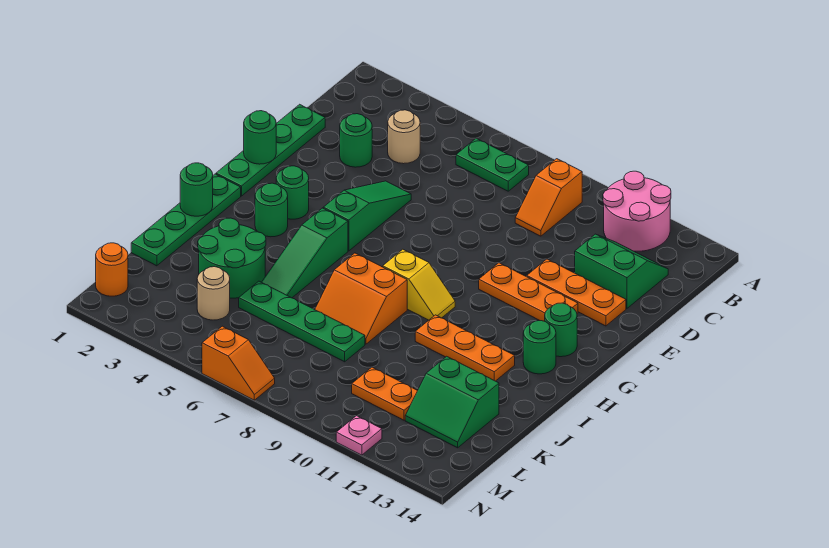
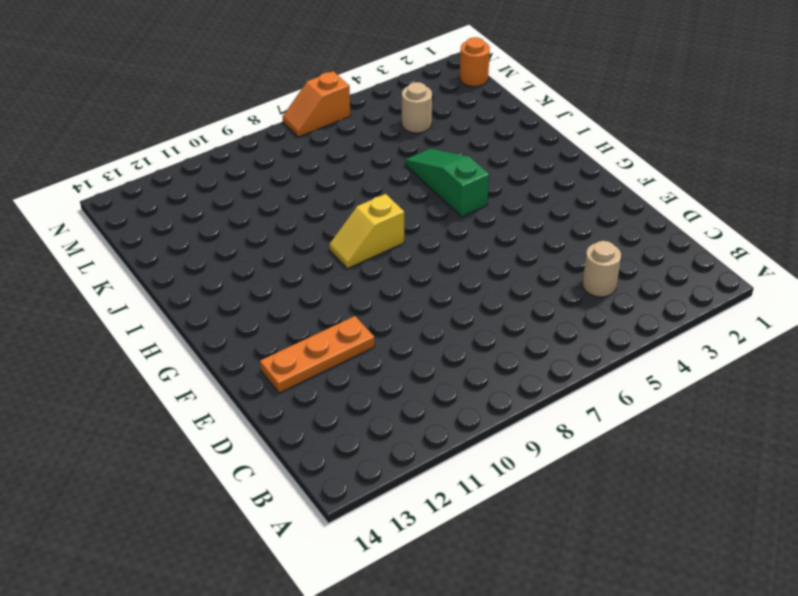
none -> pink round brick A11:B12 level 1
none -> green plate B6:B7 level 1
none -> orange slope B9:C9 level 1 top B

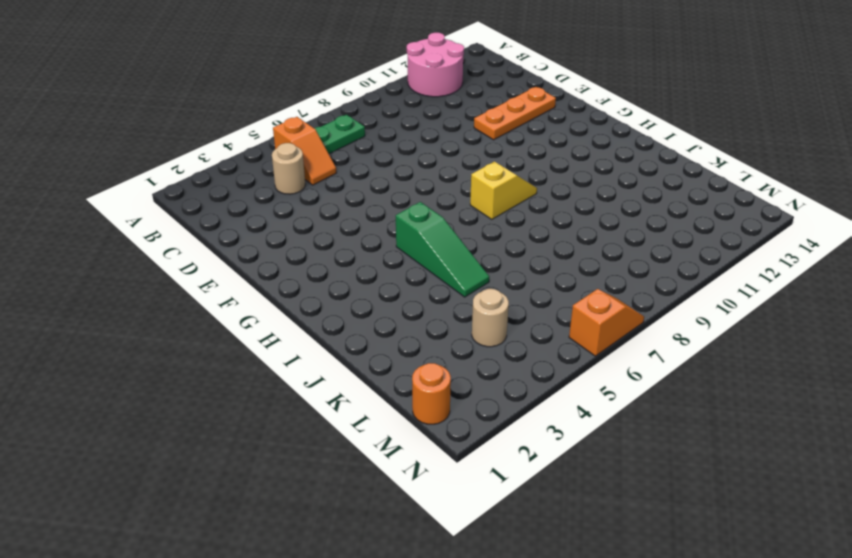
orange slope B5:C5 level 1 top B -> orange slope B9:C9 level 1 top B
none -> green slope C12:D13 level 1 top D
none -> green plate D1:G1 level 1
none -> green round brick D3 level 1

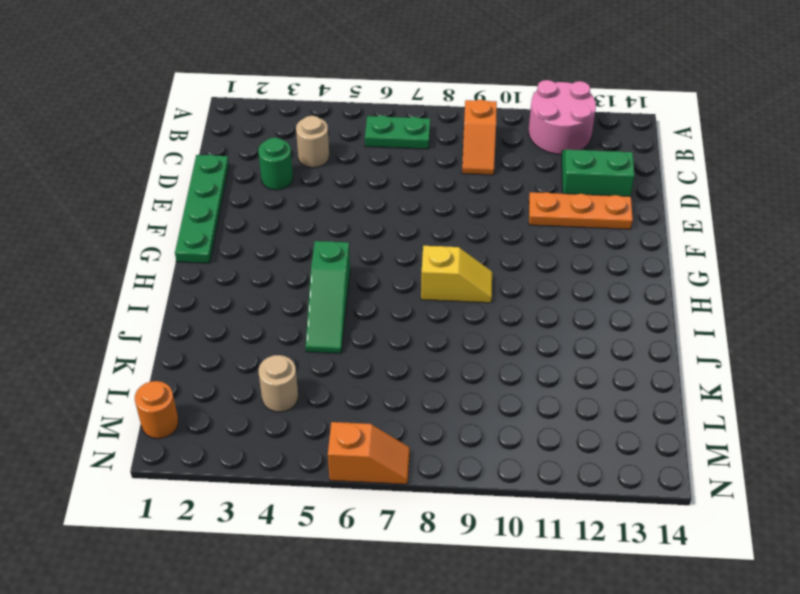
none -> green slope E5:G5 level 1 top G
none -> orange plate F10:F12 level 1
none -> green round brick G3 level 1

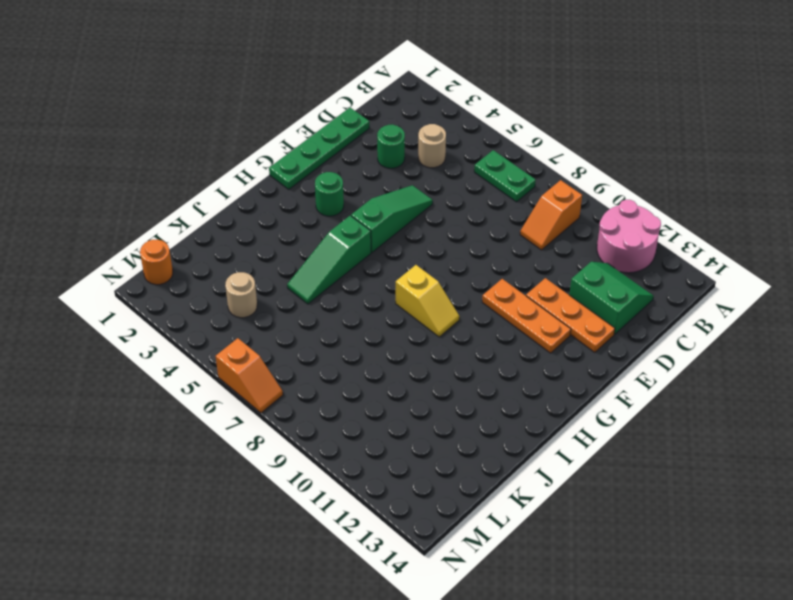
none -> green round brick G13 level 1
none -> green plate H1:K1 level 1
none -> green round brick H3 level 1

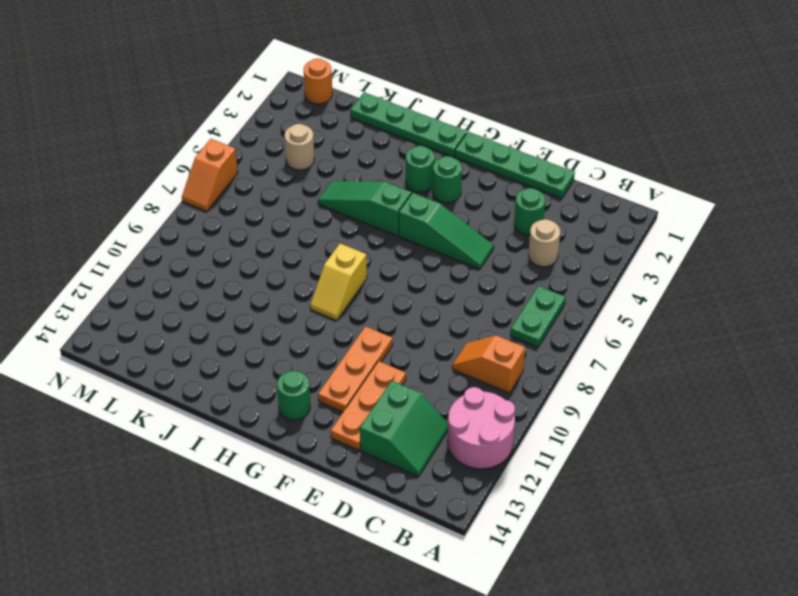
none -> green round brick H13 level 1
none -> orange slope I7:J8 level 1 top I
none -> orange plate I10:I12 level 1

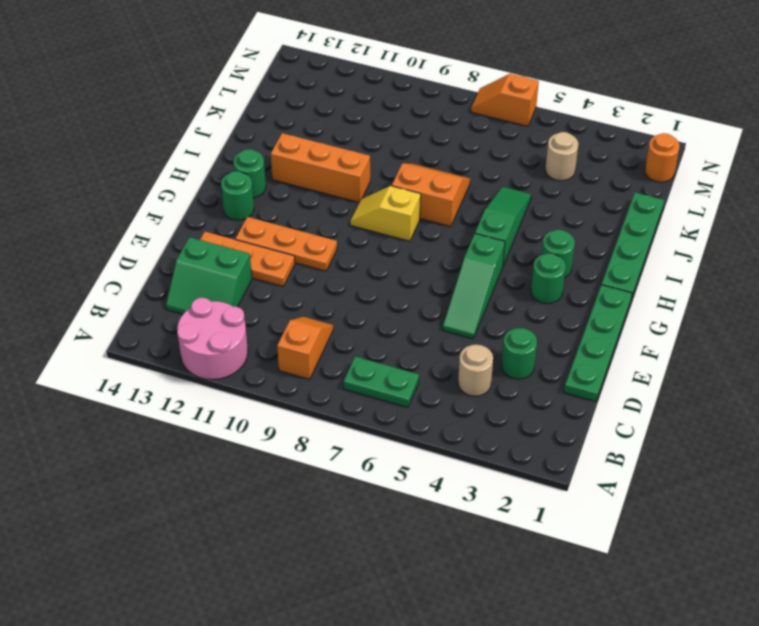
orange brick I10:I12 level 1 -> orange plate I10:I12 level 1
none -> green round brick J3:K4 level 1
none -> green plate K5:K8 level 1
none -> green slope K12:L13 level 1 top K

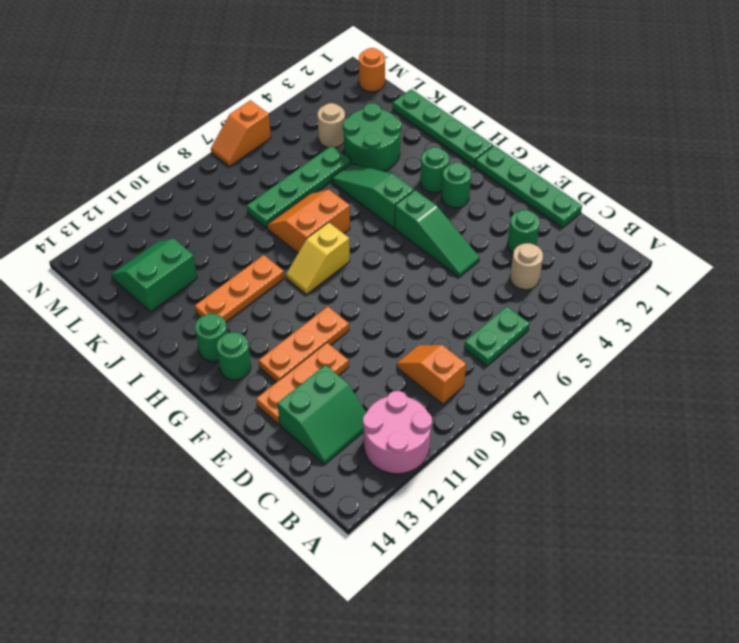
none -> orange plate L10:L11 level 1
none -> pink plate N11 level 1
none -> green round brick F1 level 2

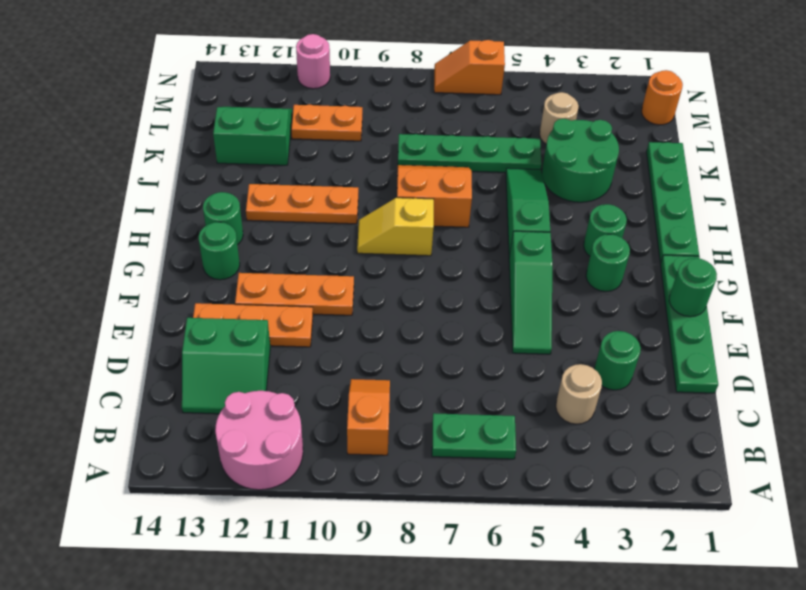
pink round brick N11 level 1 -> pink plate N11 level 1
none -> green round brick I1 level 2

